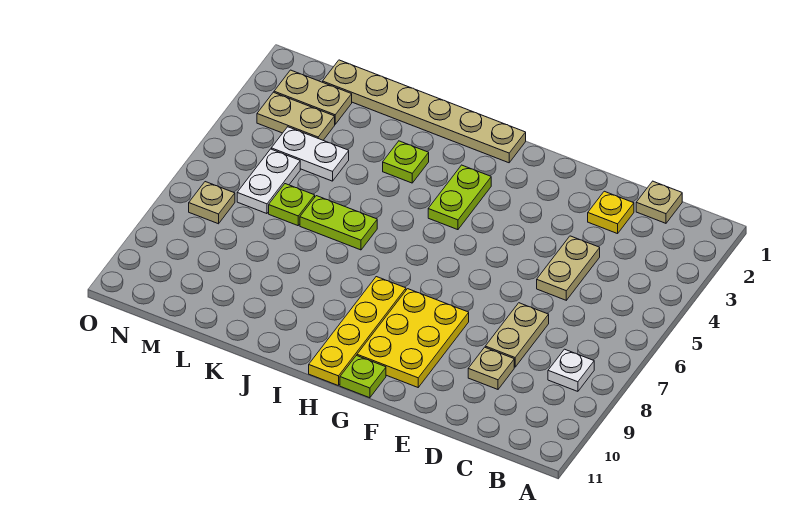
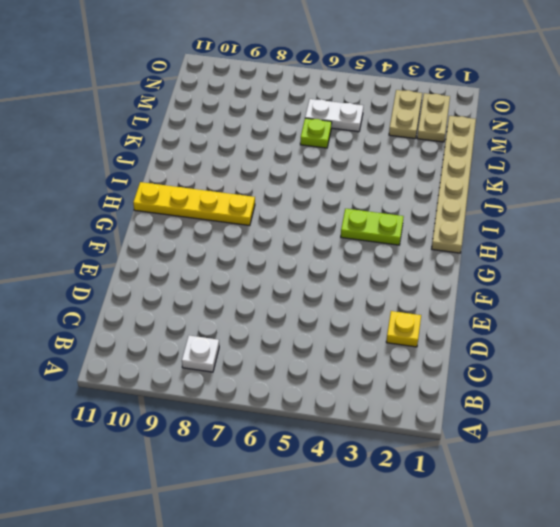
none -> tan plate C1 level 1
none -> tan plate D4:D5 level 1
none -> tan plate D7:D8 level 1

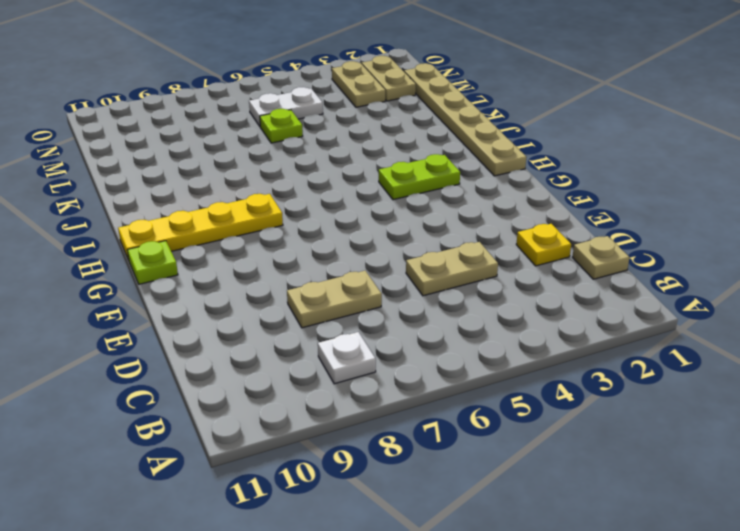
none -> tan plate D9 level 1
none -> yellow plate F8:G10 level 1
none -> lime plate J3 level 1

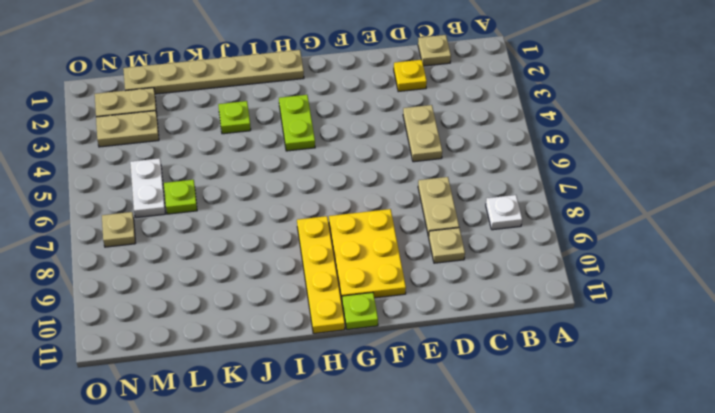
none -> lime plate J6:K6 level 1
none -> white plate L4:M4 level 1

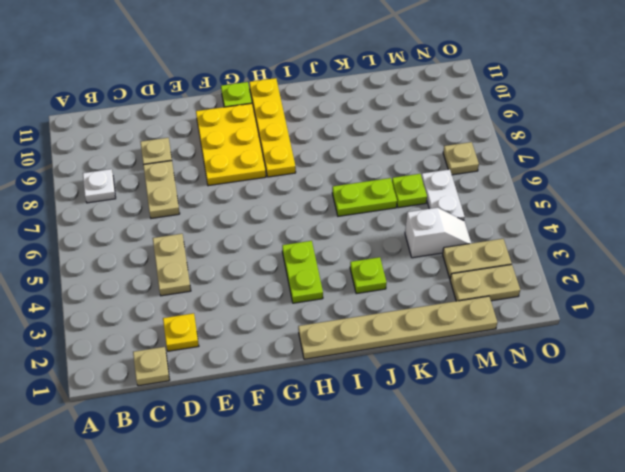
white slope L4:M4 level 1 top L -> white plate L4:M4 level 1

